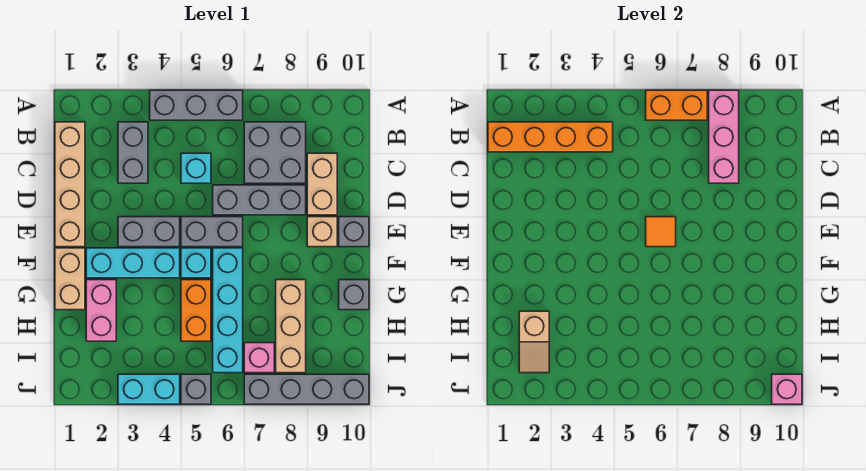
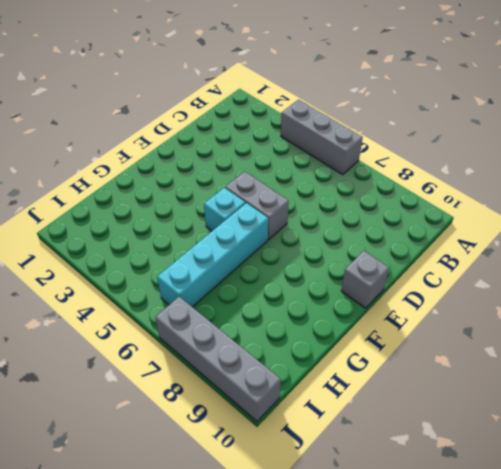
none -> tan brick B1:E1 level 1
none -> grey brick B3:C3 level 1
none -> grey brick B7:C8 level 1

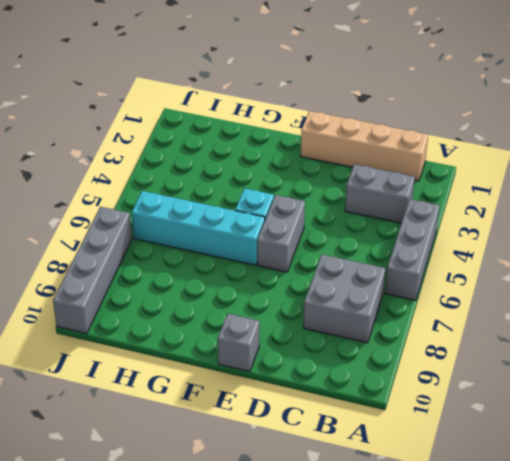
none -> cyan brick C5 level 1
none -> tan brick C9:D9 level 1
none -> grey brick D6:D8 level 1

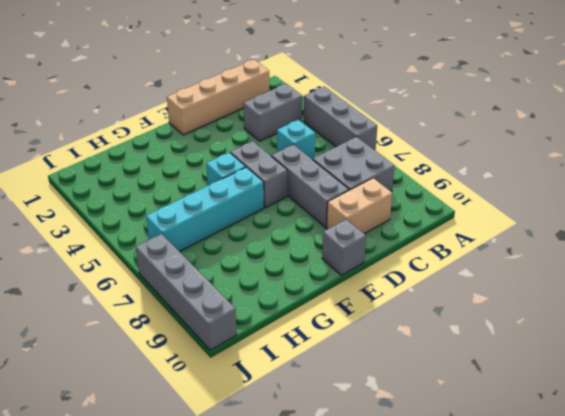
none -> grey brick E3:E4 level 1
none -> tan brick E9 level 1
none -> tan brick F1:G1 level 1

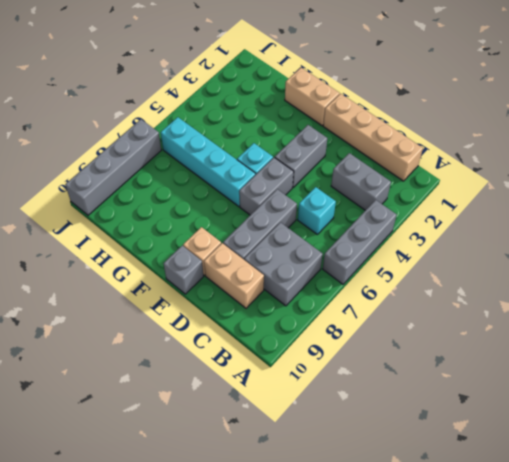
none -> cyan brick F2:F4 level 1
none -> pink brick G2:H2 level 1
none -> orange brick G5:H5 level 1

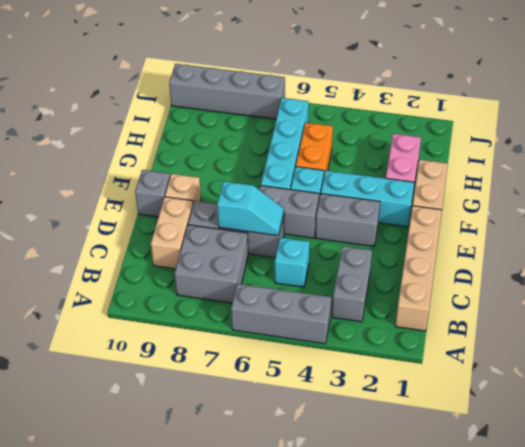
cyan slope D6:D7 level 2 top 7 -> none
none -> tan brick G8:I8 level 1
none -> grey brick G10 level 1
none -> pink brick I7 level 1

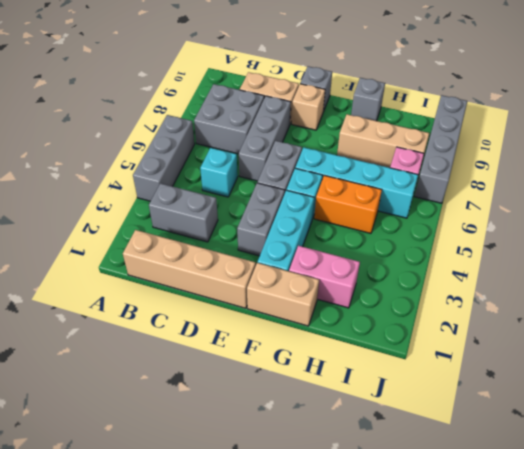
none -> cyan brick J3:J4 level 1
none -> grey brick J5 level 1
none -> orange brick A6:A7 level 2

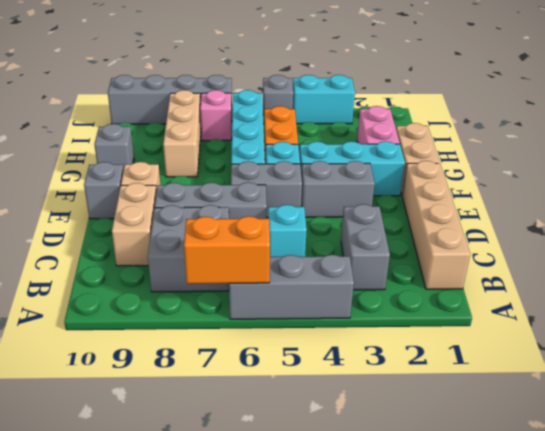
none -> pink brick A8:C8 level 2
none -> orange brick B1:B4 level 2
none -> orange tile E6 level 2

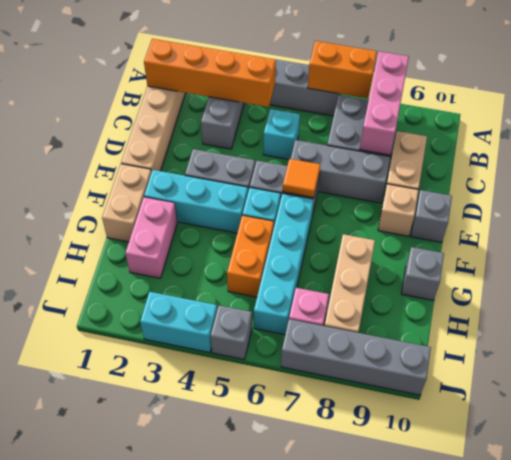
none -> tan slope H2:I2 level 2 top H
none -> pink brick J10 level 2

